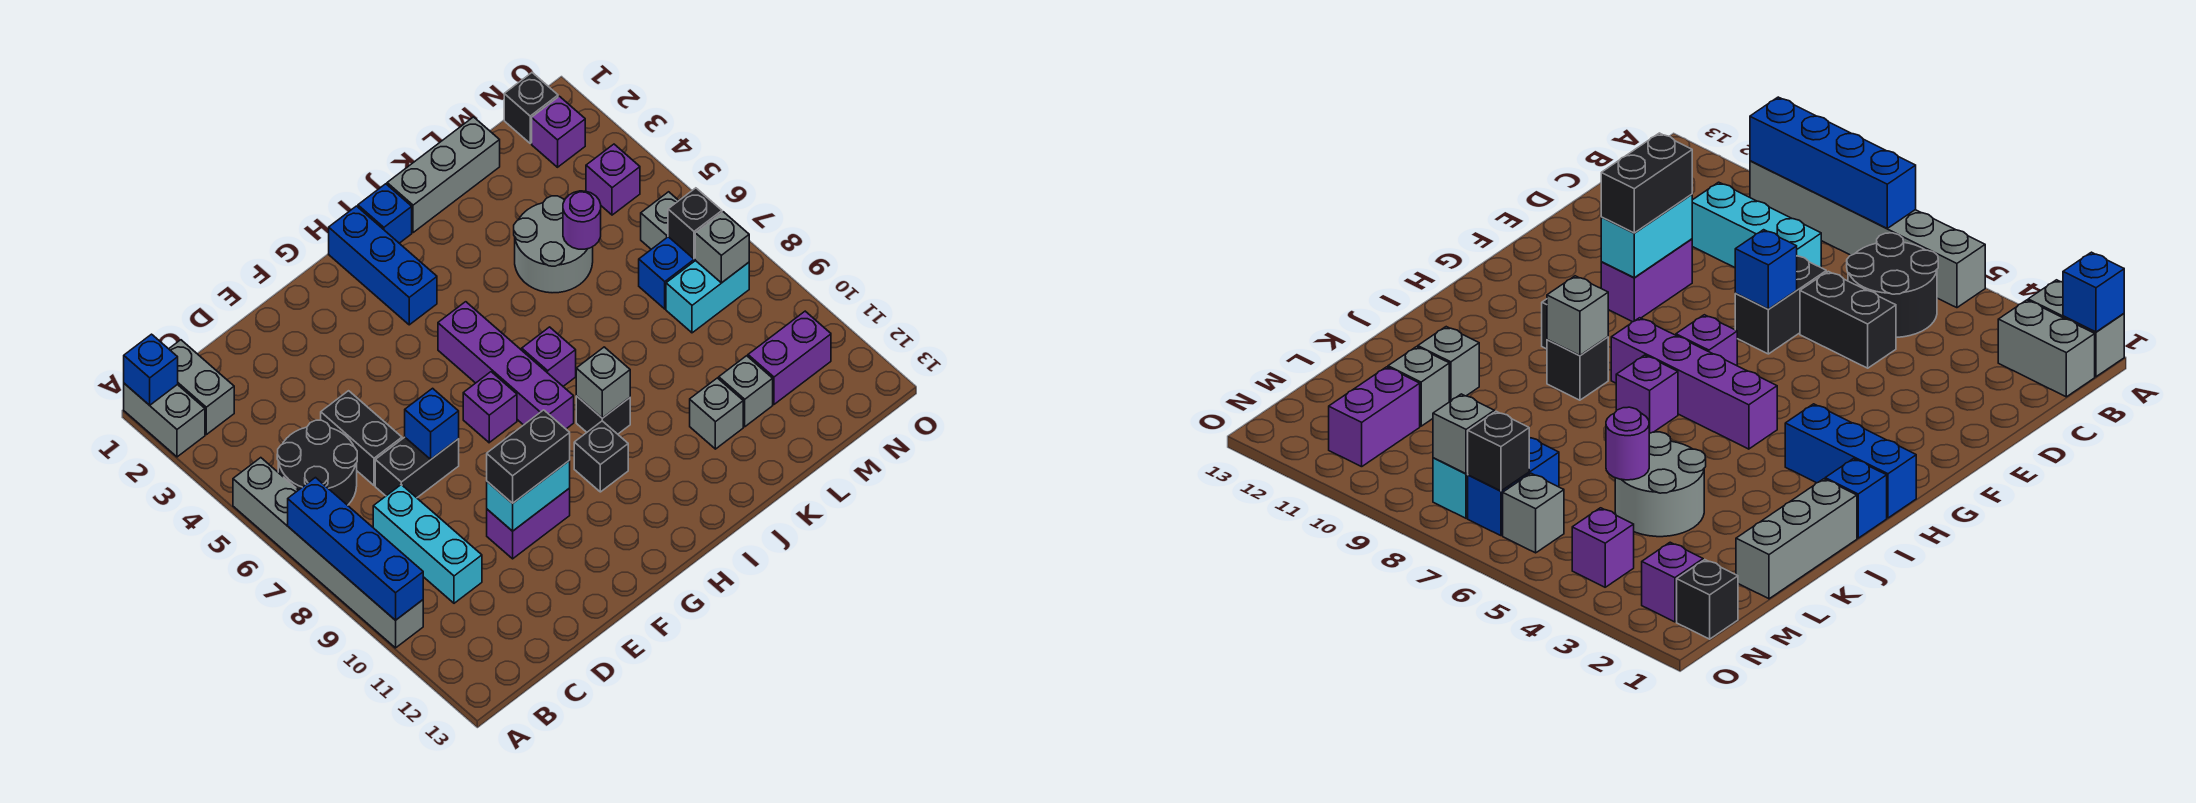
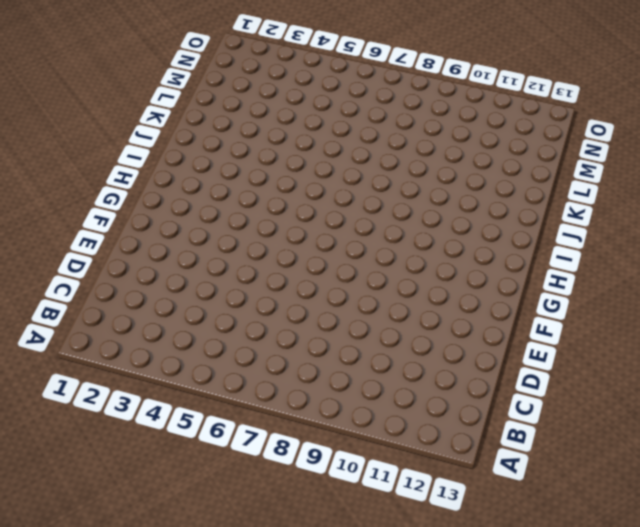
none -> grey brick A1:A2 level 1
none -> grey brick A5:A10 level 1
none -> grey brick B1:B2 level 1
none -> black round brick B5:C6 level 1

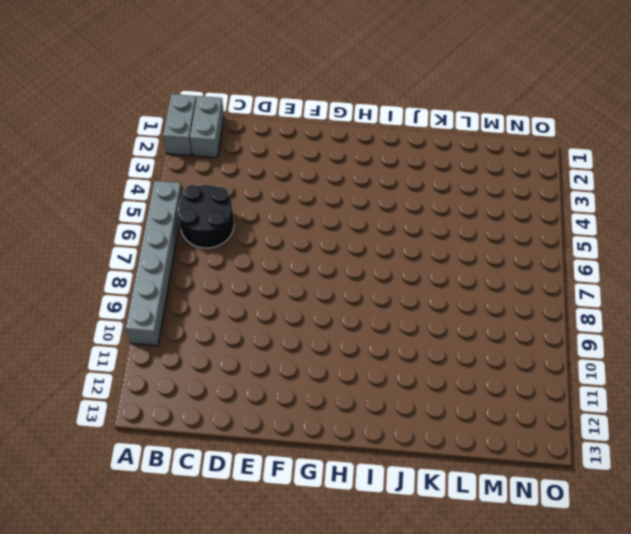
none -> cyan brick C8:C10 level 1
none -> black brick D5:D6 level 1
none -> black brick D7:E7 level 1
none -> purple brick E10:F10 level 1

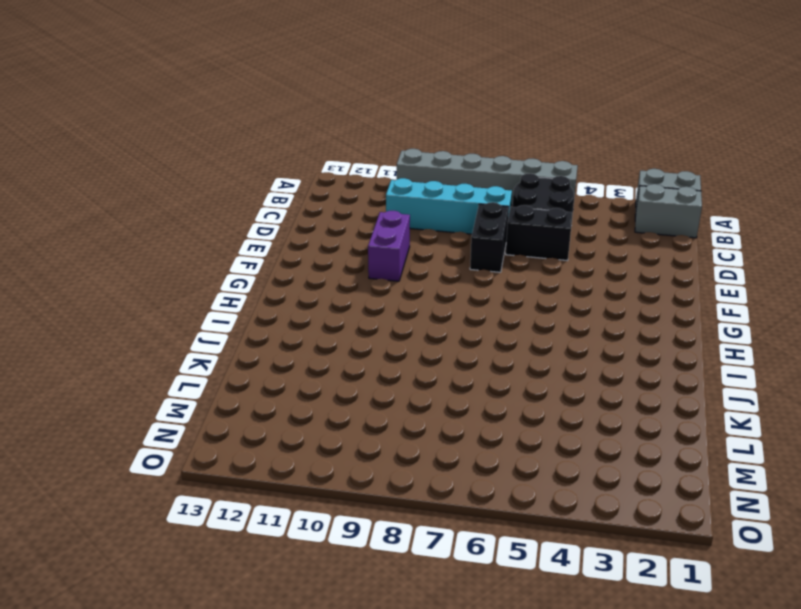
cyan brick C7:C10 level 1 -> cyan brick C8:C10 level 1
none -> purple brick G7 level 1
none -> blue brick H1:H3 level 1
none -> purple brick H5:H8 level 1
none -> black brick H10 level 1

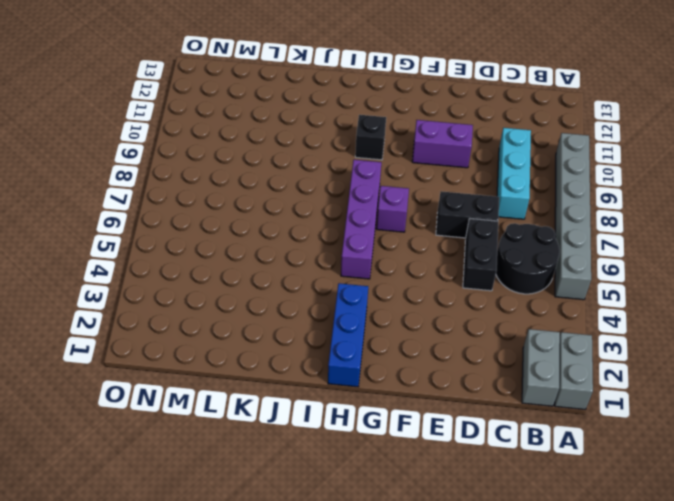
none -> blue brick I1 level 1
none -> purple brick I7 level 1
none -> black brick I9 level 1
none -> grey brick J1:L1 level 1

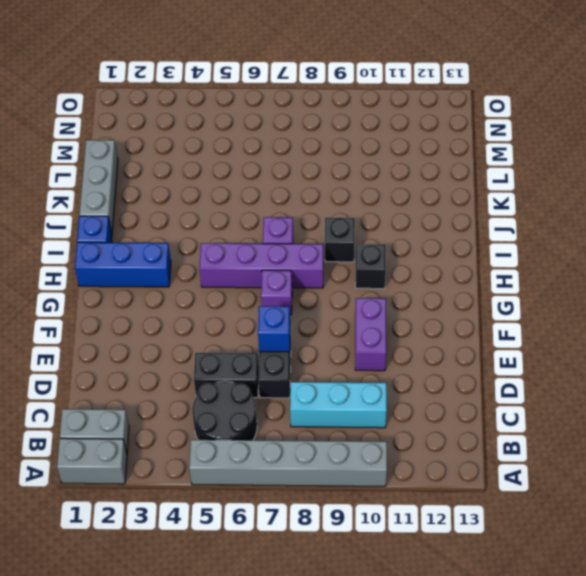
none -> grey round brick K4:L5 level 1
none -> grey brick K11 level 1
none -> grey brick L11 level 1
none -> blue brick M7:N7 level 1

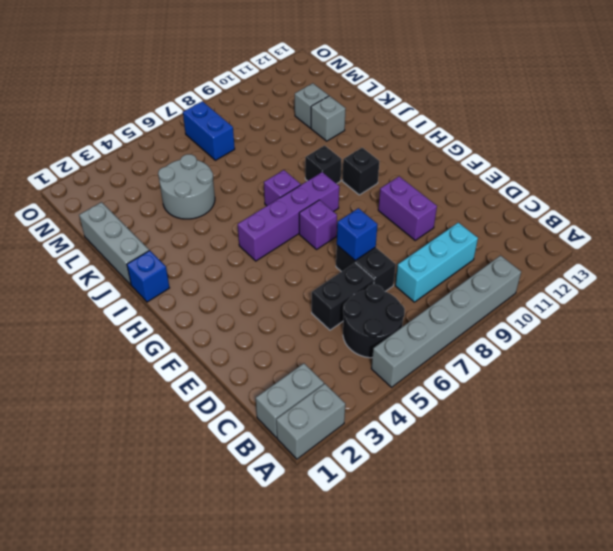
none -> blue brick H1:H3 level 1
none -> cyan brick M8:N8 level 1
none -> purple brick M11:N11 level 1
none -> black brick N1 level 1

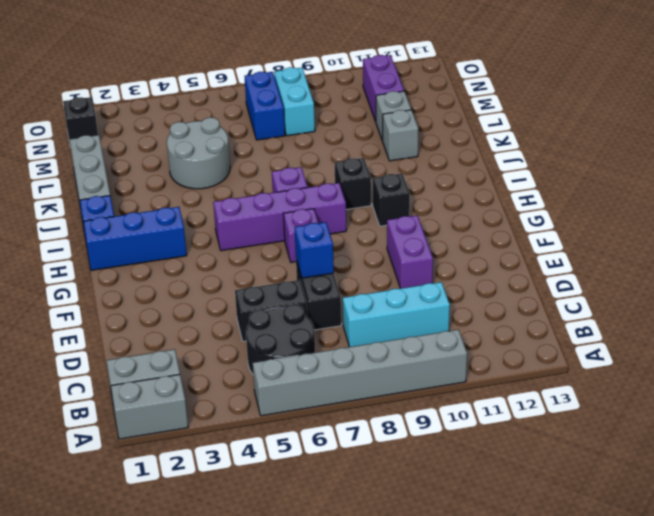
none -> purple brick N2 level 1
none -> purple brick N4 level 1
none -> grey brick N6 level 1
none -> blue brick A1 level 2

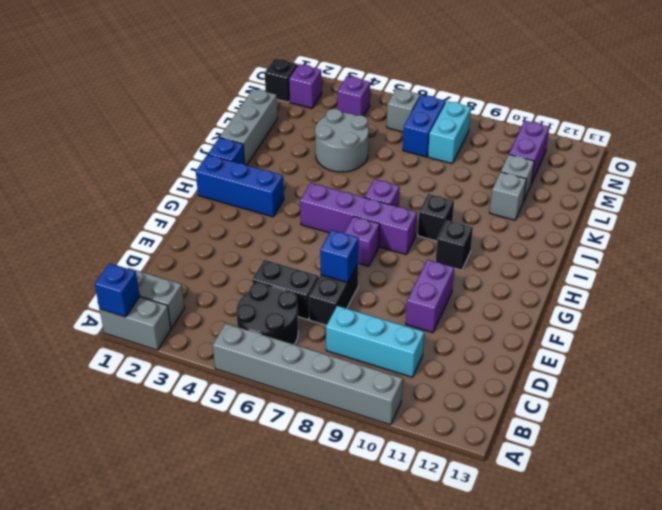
none -> blue brick A7:A10 level 2
none -> cyan brick E10:F10 level 2
none -> grey brick I9 level 2
none -> purple round brick L5 level 2

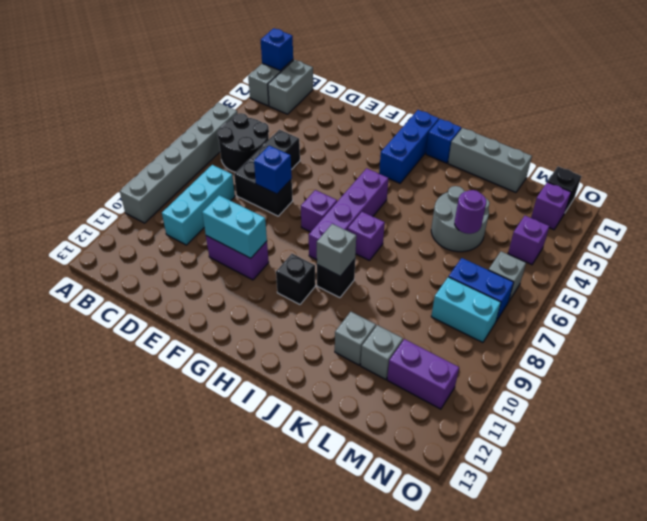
none -> blue brick A7:A10 level 2
none -> black brick N7 level 2
none -> grey brick N8 level 2
none -> black brick E10:F10 level 3

